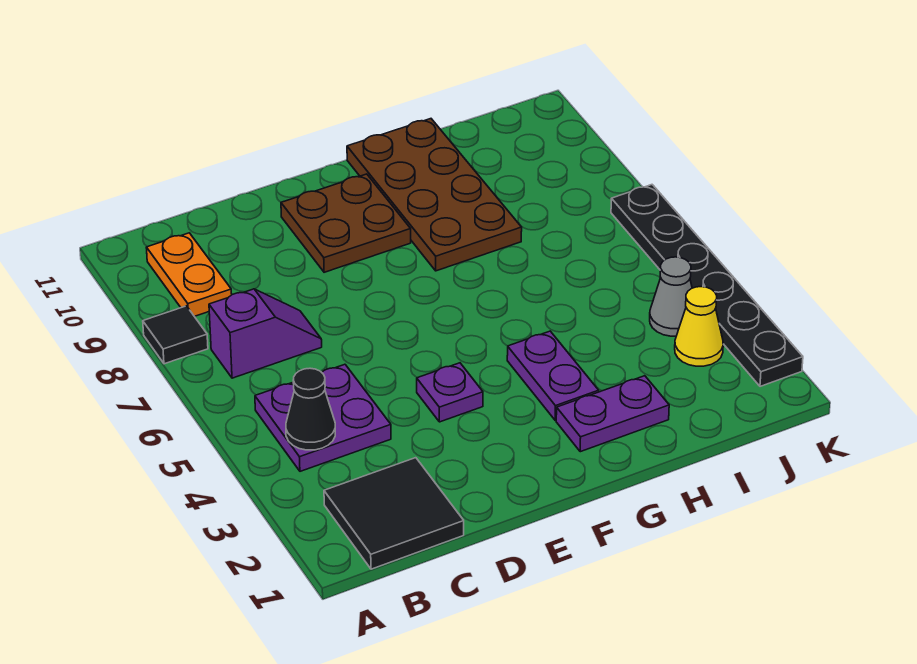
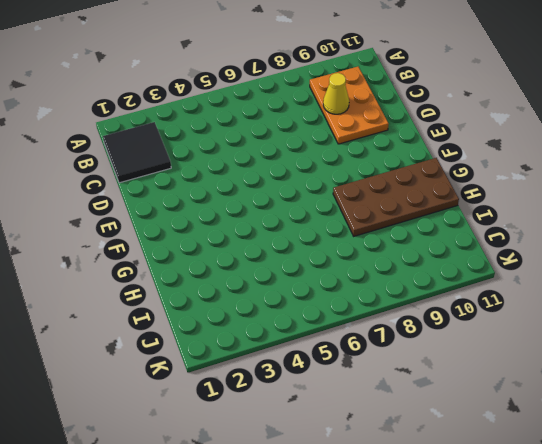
orange plate B9:D10 level 1 -> orange plate B9:B10 level 1
yellow cone C9 level 2 -> yellow cone J3 level 1
none -> black tile A8 level 1
none -> purple plate B4:C5 level 1
none -> purple slope B7:C7 level 1 top B

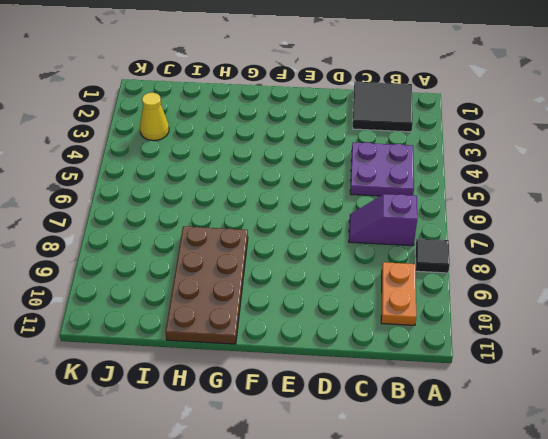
none -> purple plate E4 level 1
none -> brown plate E9:F10 level 1
none -> purple plate G2:H2 level 1

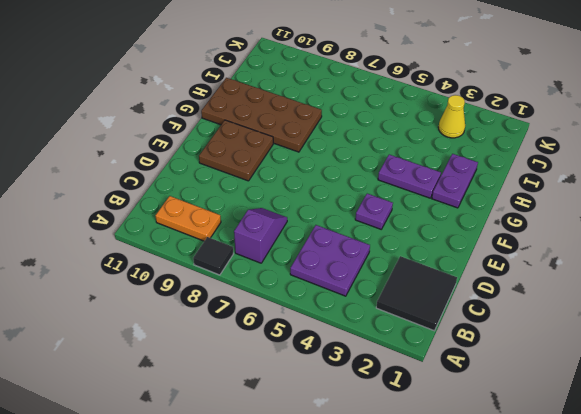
none -> grey cone J4 level 1
none -> black plate K2:K7 level 1
none -> black cone B4 level 2

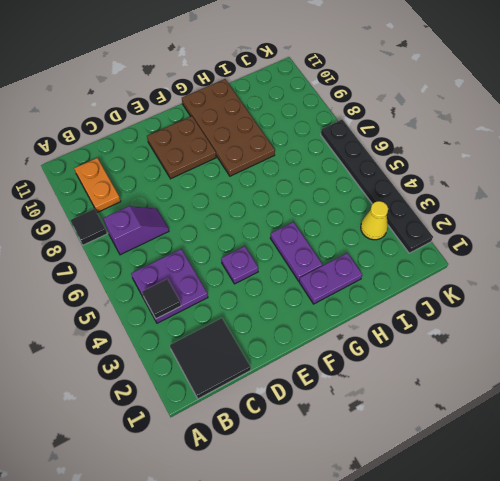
black tile B4 level 2 -> black cone B4 level 2
none -> grey cone J4 level 1

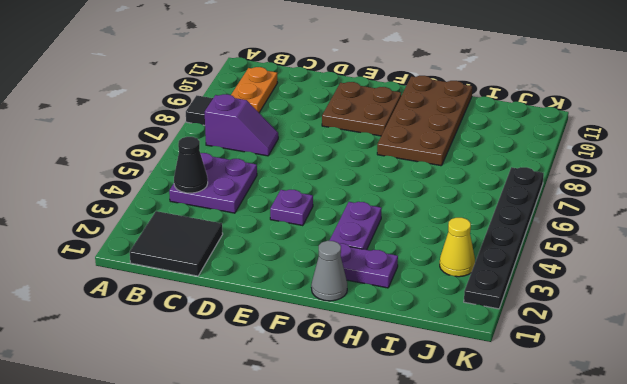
grey cone G1 level 1 -> grey cone J4 level 1

